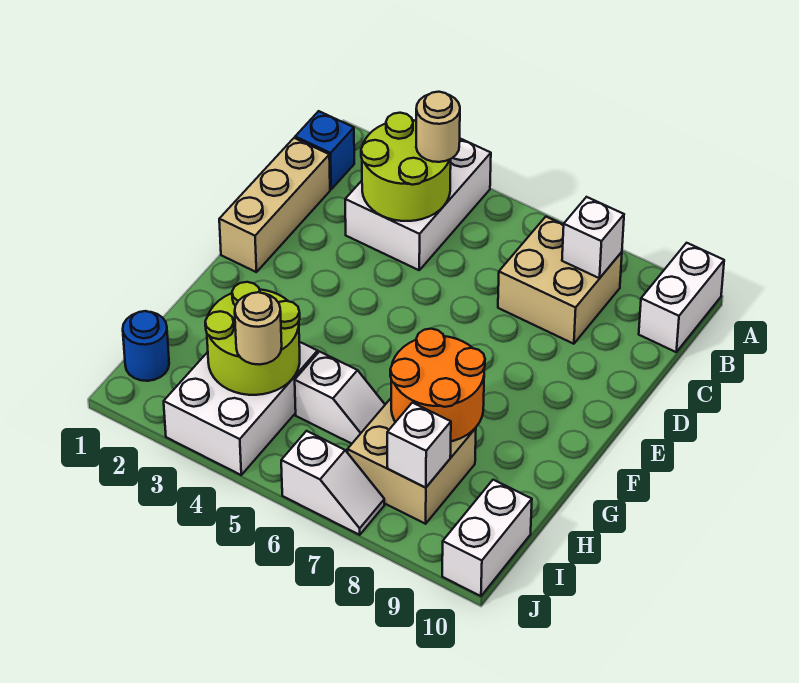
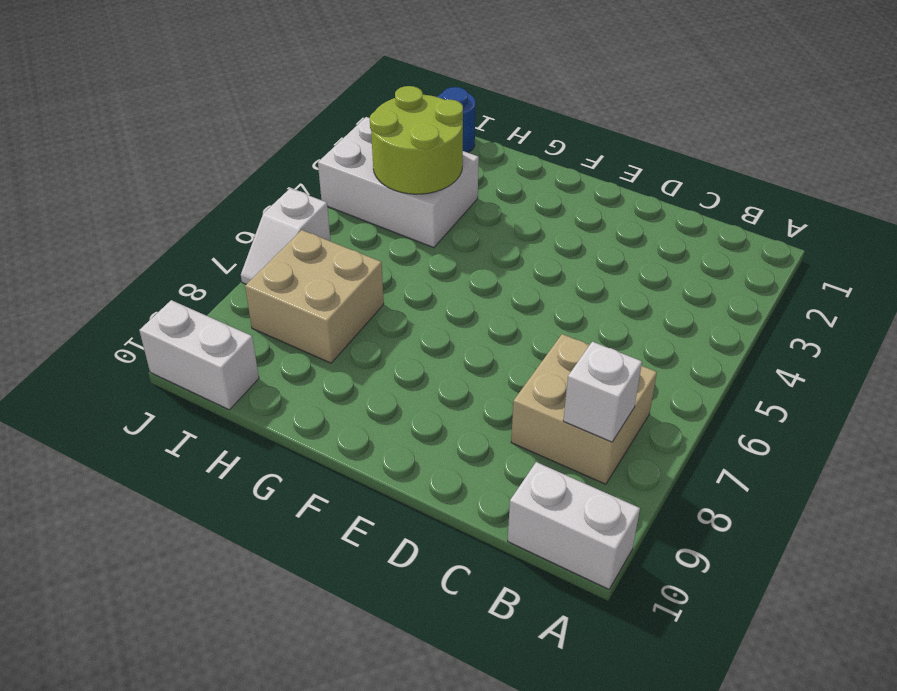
none -> white brick A3:C4 level 1
none -> blue brick B1 level 1
none -> tan brick C1:E1 level 1

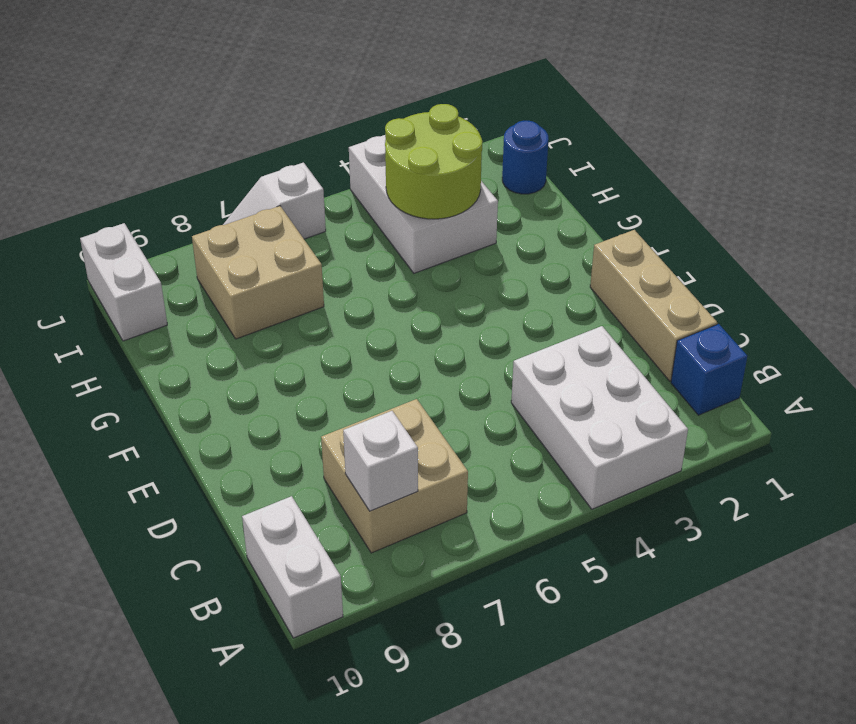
none -> white slope H5:H6 level 1 top 5
none -> lime round brick B3:C4 level 2
none -> orange round brick G7:H8 level 2

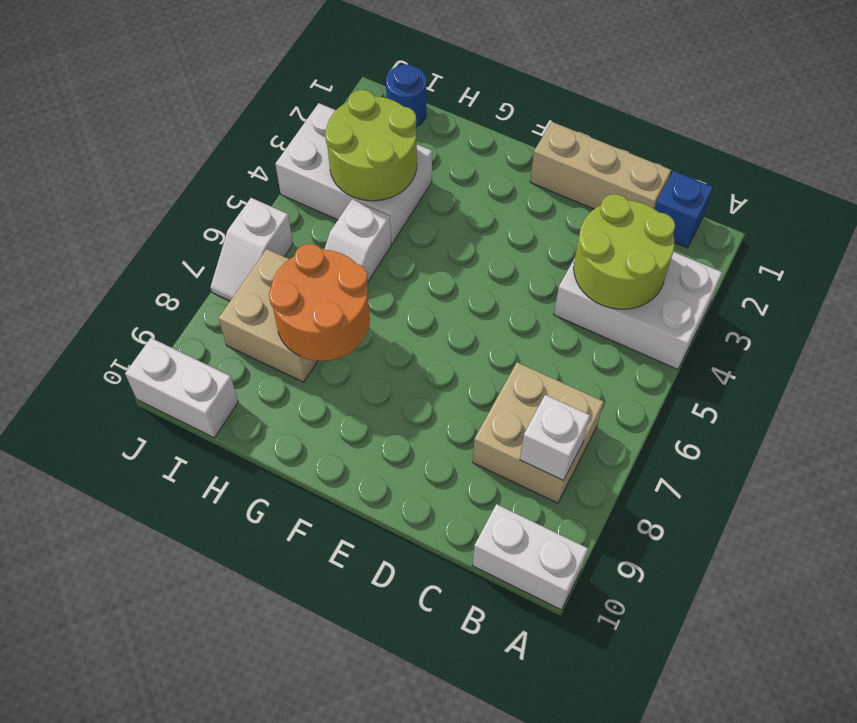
none -> white brick I8 level 2
none -> tan round brick B4 level 3
none -> tan round brick I4 level 3

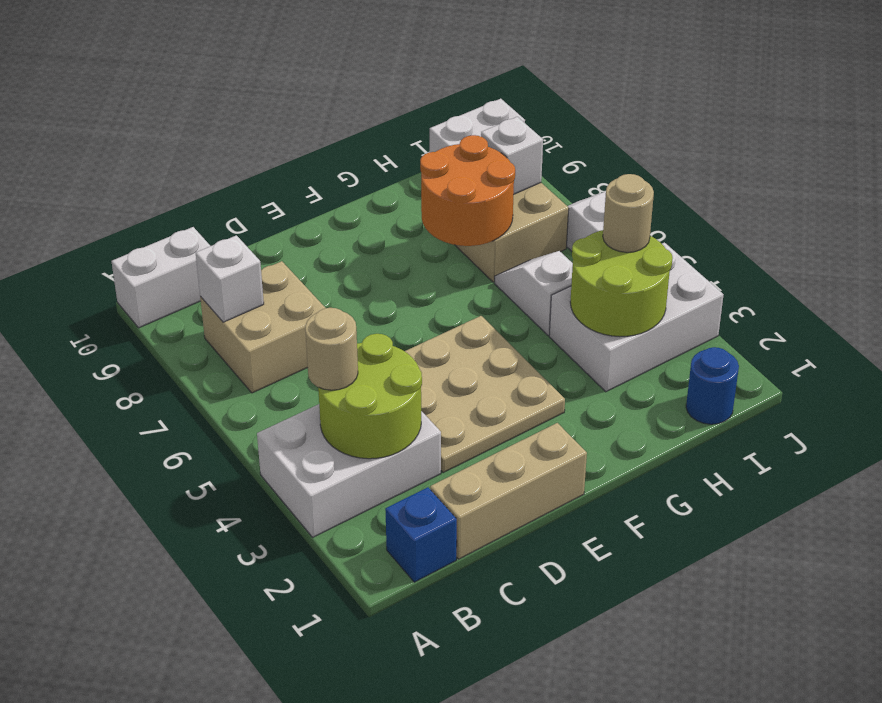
tan plate D3:F5 level 1 -> none

